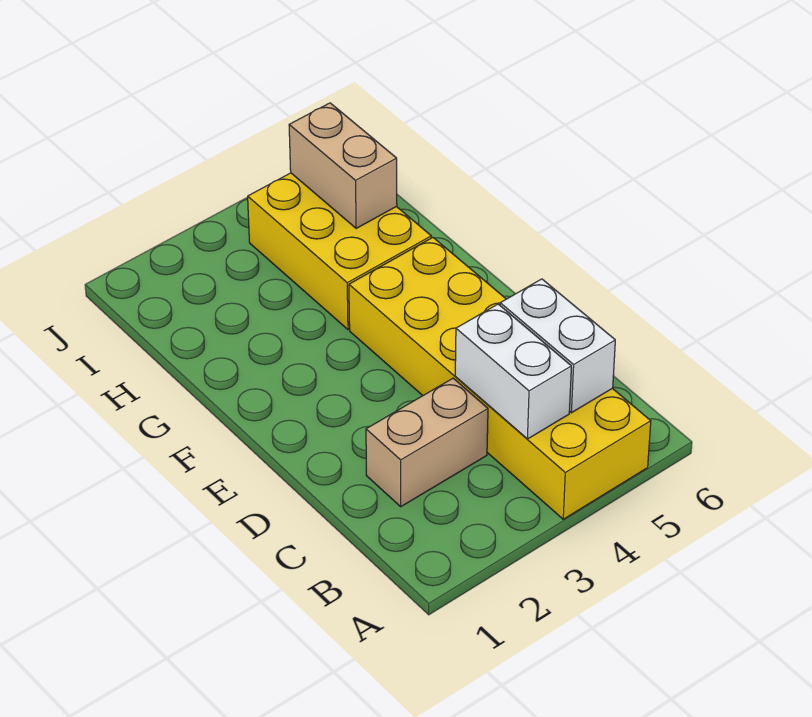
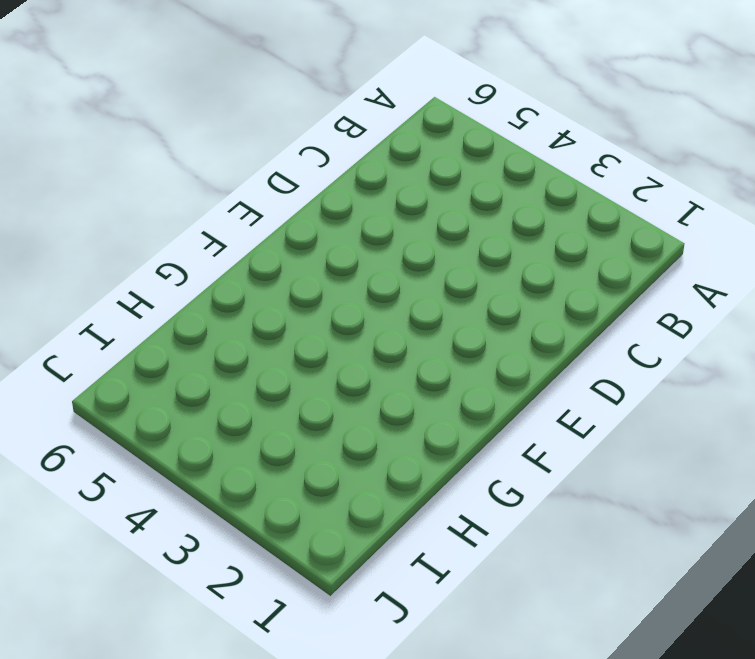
none -> yellow brick A4:F5 level 1
none -> tan brick C2:C3 level 1

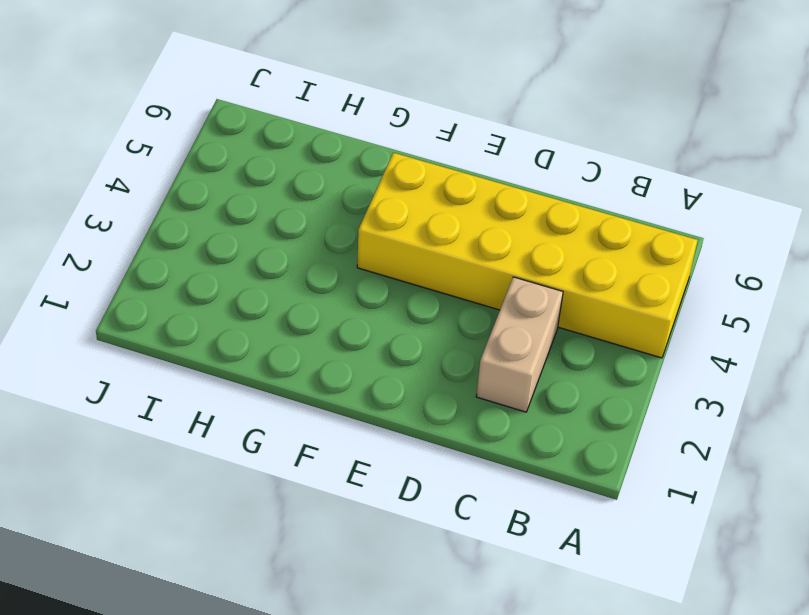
none -> yellow brick G4:I5 level 1
none -> white brick B4:C4 level 2

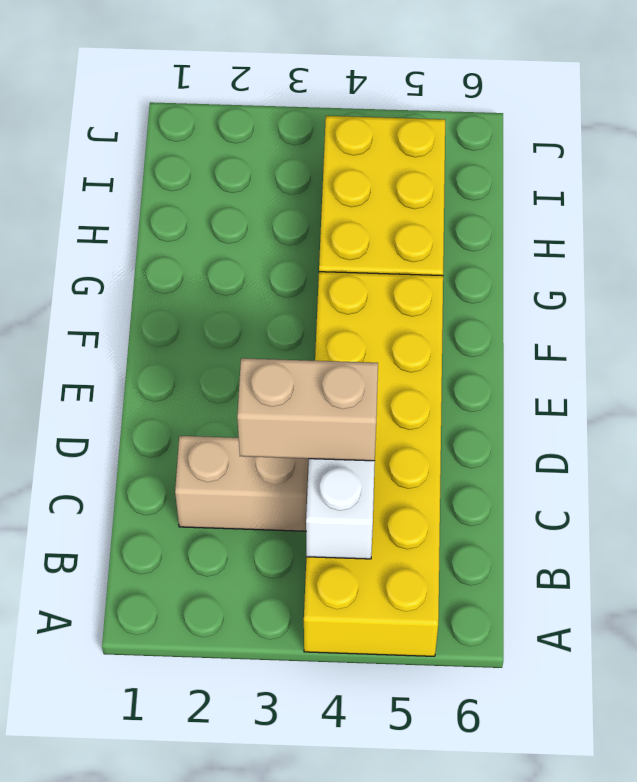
tan brick C3:C4 level 3 -> tan brick H5:I5 level 2
none -> white brick B5:C5 level 2

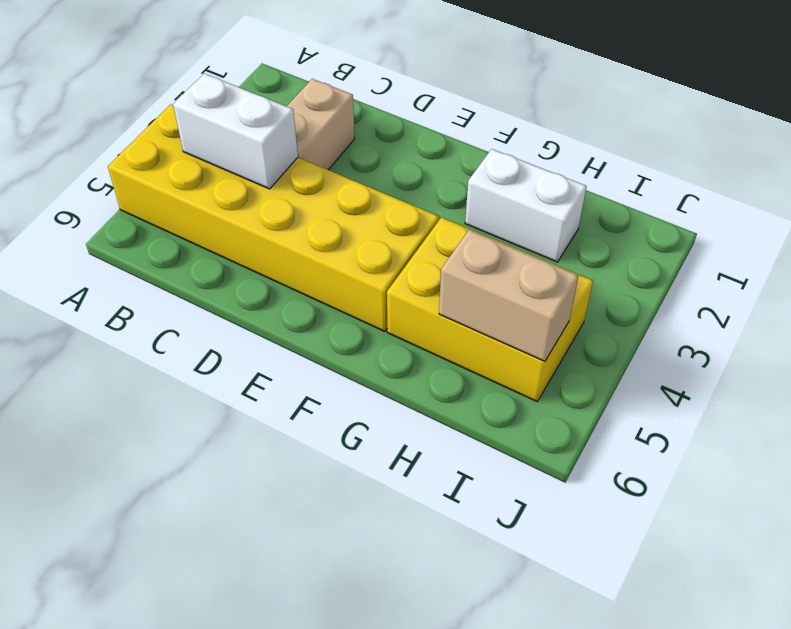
white brick G2:H2 level 1 -> white brick B5:C5 level 2

